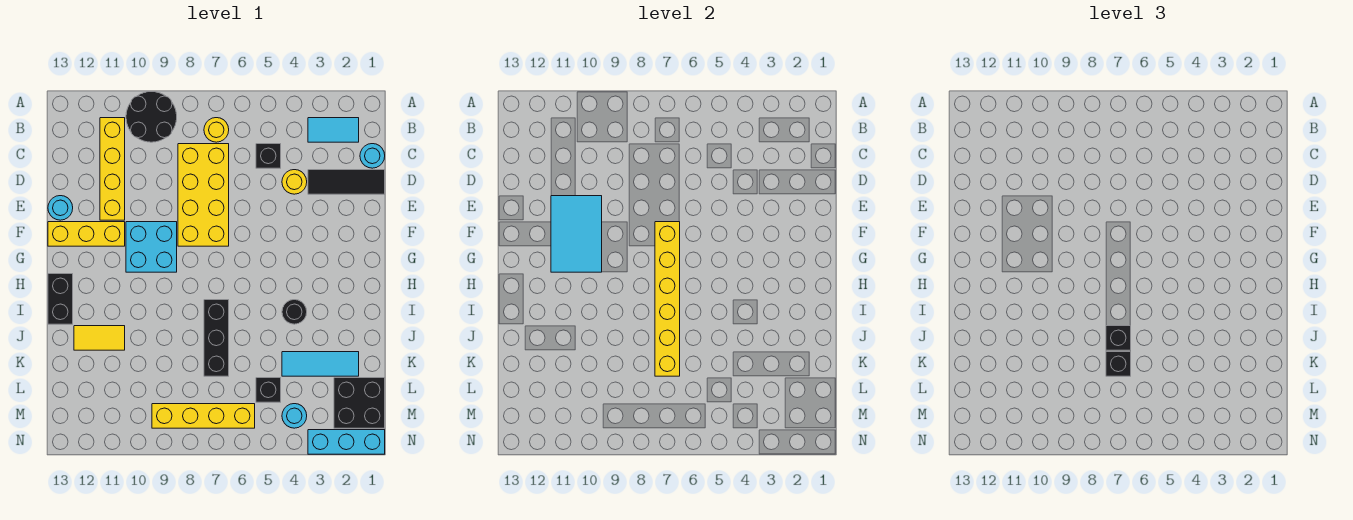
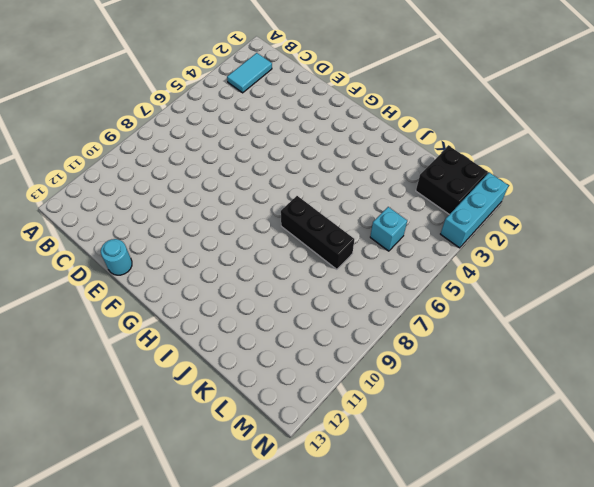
cyan brick L5 level 1 -> black brick L5 level 1
none -> black round brick A9:B10 level 1
none -> yellow round brick B7 level 1
none -> yellow brick B11:E11 level 1

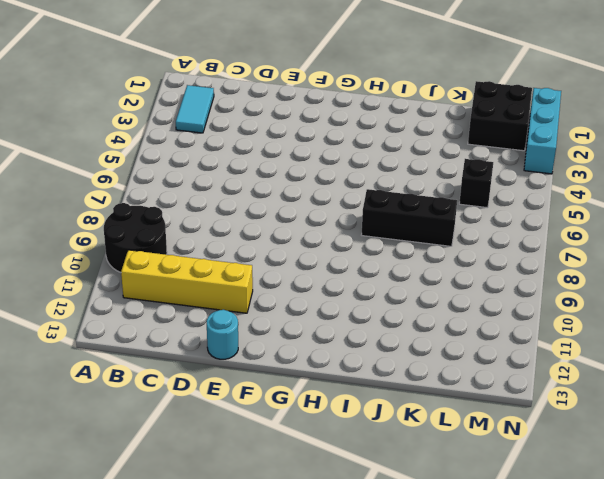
none -> yellow round brick B7 level 1
none -> cyan round brick C1 level 1
none -> black brick C5 level 1

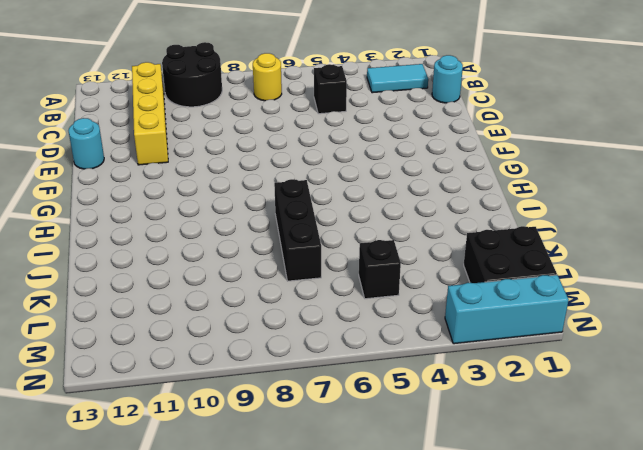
none -> yellow brick C7:F8 level 1
none -> black tile D1:D3 level 1
none -> yellow round brick D4 level 1

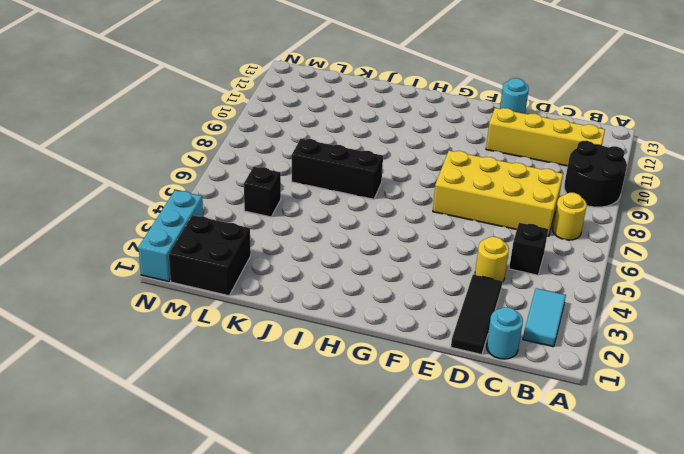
none -> cyan brick F9:G10 level 1
none -> yellow brick F11:F13 level 1
none -> black brick H13:I13 level 1

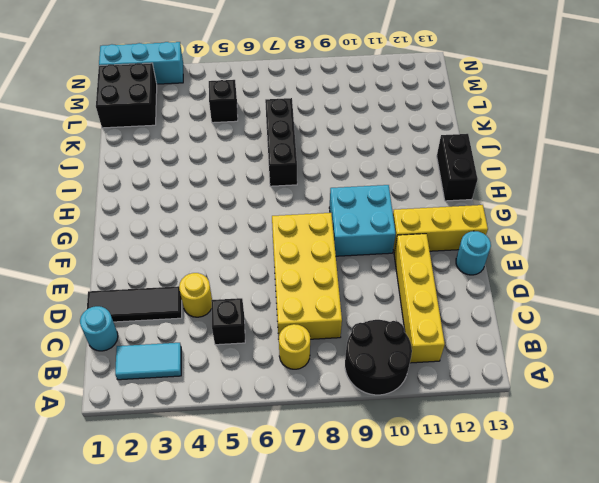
none -> black round brick I4 level 1
none -> yellow tile J11:J12 level 1
none -> cyan tile K2:K4 level 1

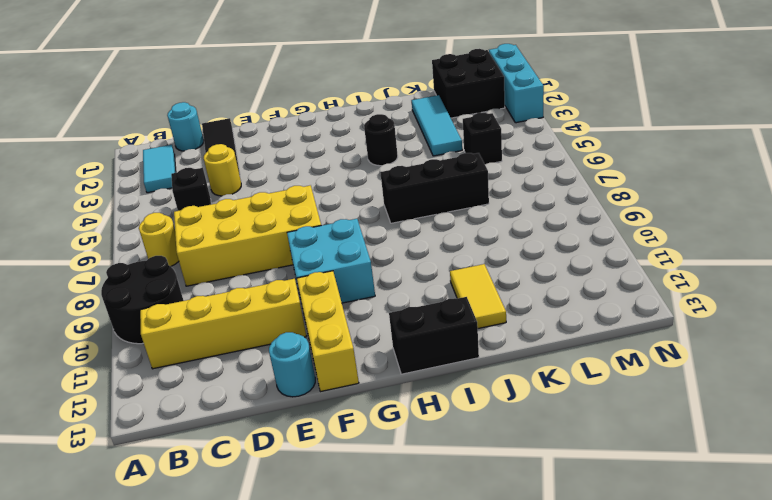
none -> cyan round brick M4 level 1
none -> yellow brick M6:M9 level 1
none -> cyan tile E10:G11 level 2

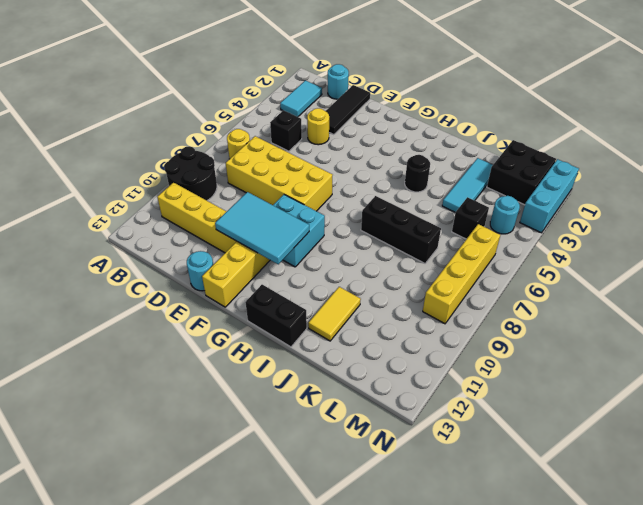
none -> yellow brick F7:K7 level 2
none -> black brick J7 level 3
none -> black brick K7 level 3

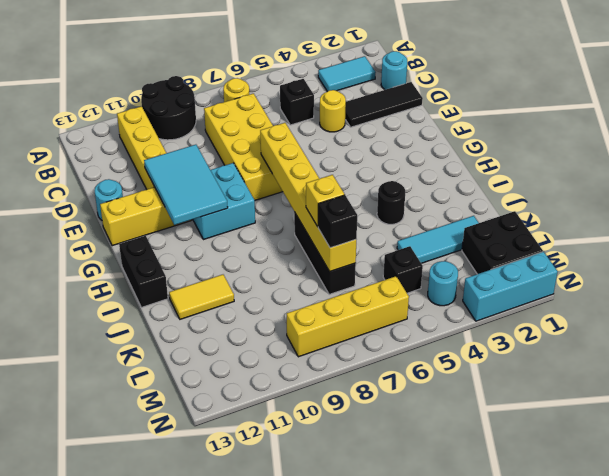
yellow brick J7 level 3 -> black brick J7 level 3

